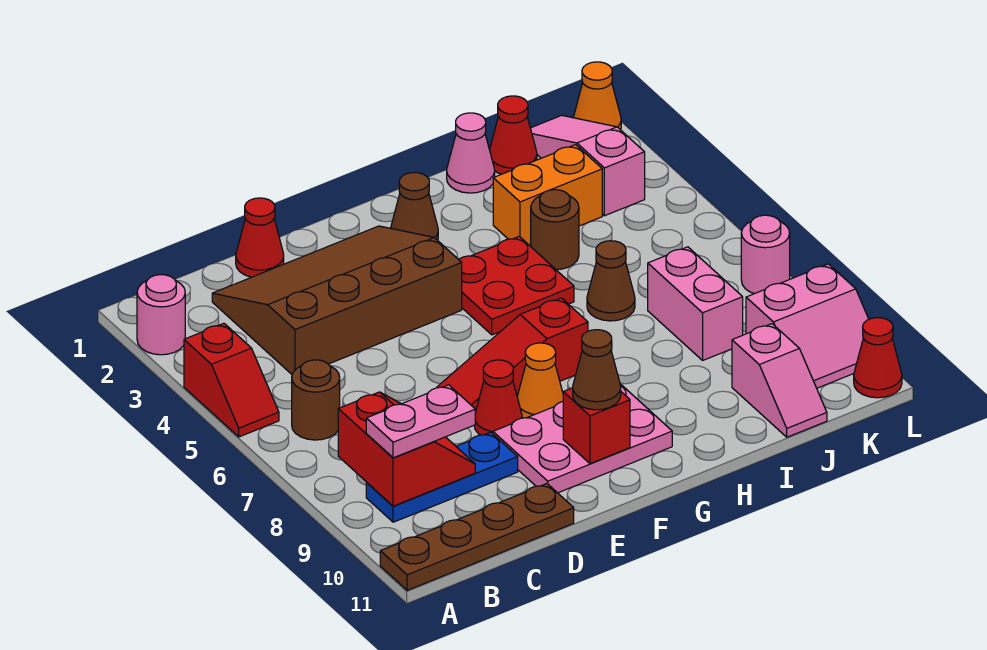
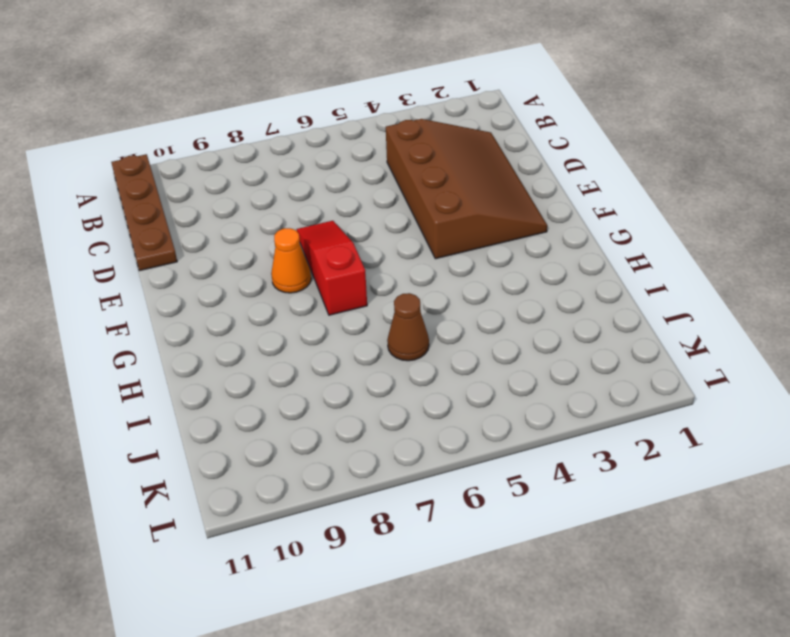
none -> pink round brick A2 level 1
none -> red slope A4:A5 level 1 top 4
none -> brown round brick B6 level 1

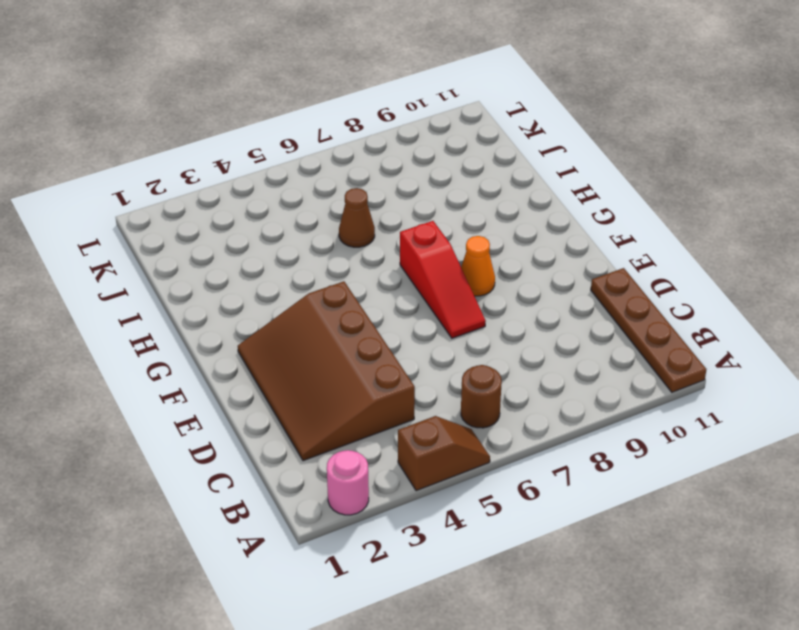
brown slope A4:A5 level 1 top 4 -> red slope A4:A5 level 1 top 4
none -> blue plate B9:D9 level 1
none -> red cone D1 level 1
none -> red cone E8 level 1

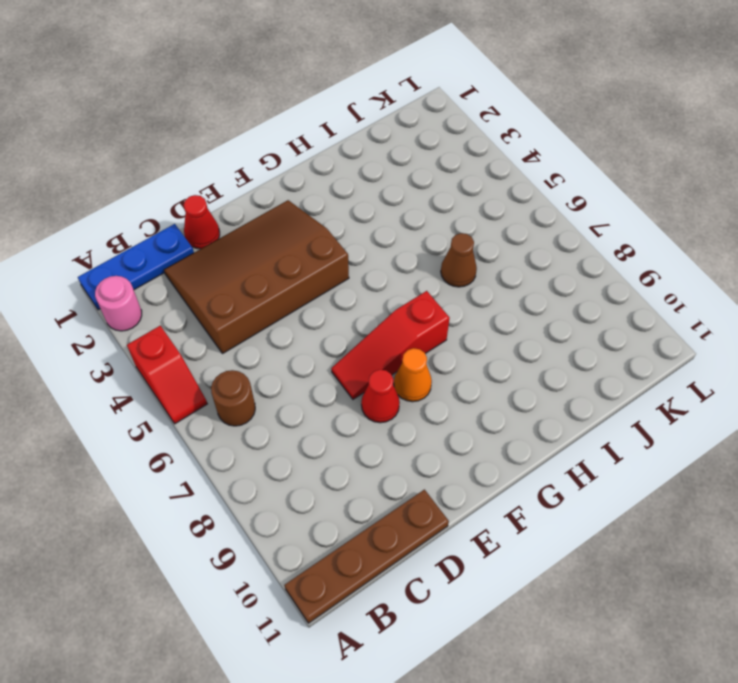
blue plate A1:C1 level 1 -> blue plate B9:D9 level 1
none -> pink plate E9:G10 level 1
none -> brown cone G2 level 1
none -> red plate G4:H5 level 1

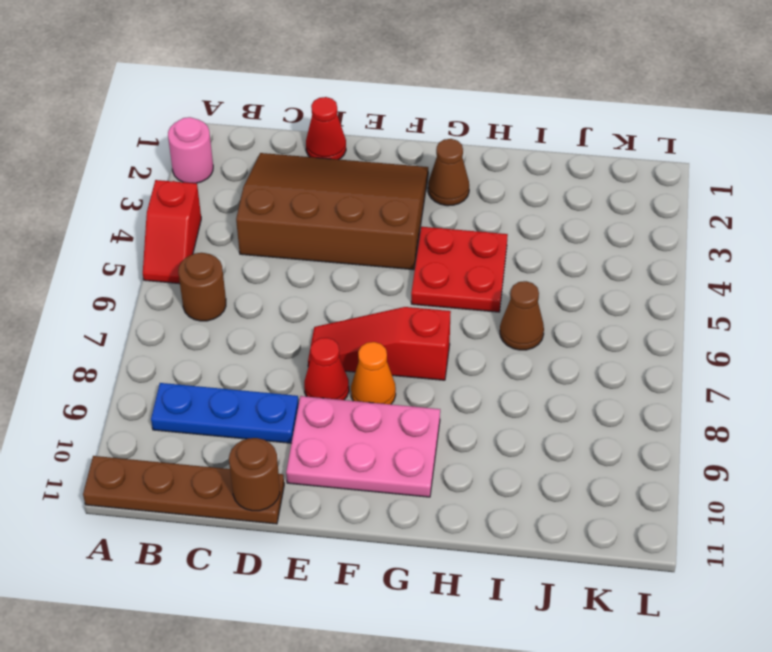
brown round brick D11 level 2 -> brown round brick I4 level 1
none -> pink cone I1 level 1
none -> orange brick I3:J3 level 1
none -> red cone J1 level 1

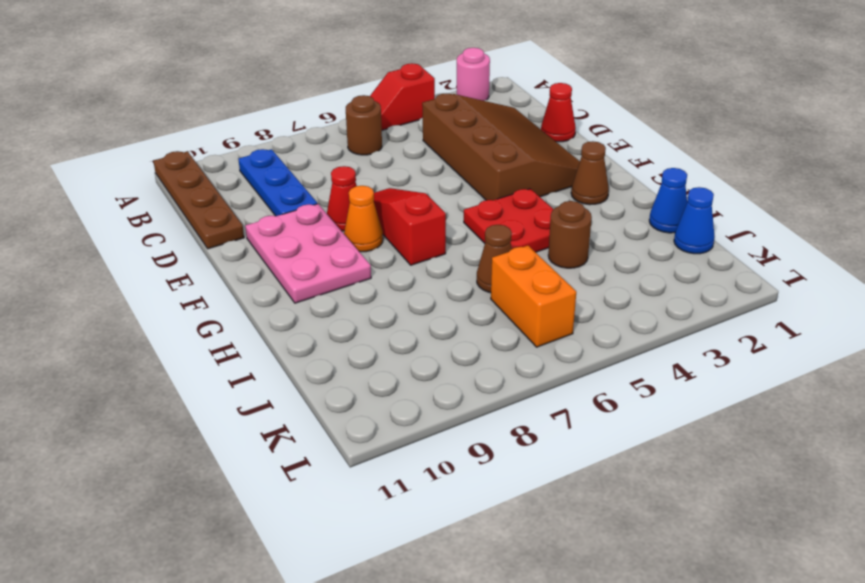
blue cone I1 level 1 -> pink cone I1 level 1
blue cone J1 level 1 -> red cone J1 level 1
orange brick J6:K6 level 1 -> orange brick I3:J3 level 1
none -> pink brick J7:J8 level 1
none -> pink slope J10:J11 level 1 top 10
none -> pink slope K1:K3 level 1 top 3

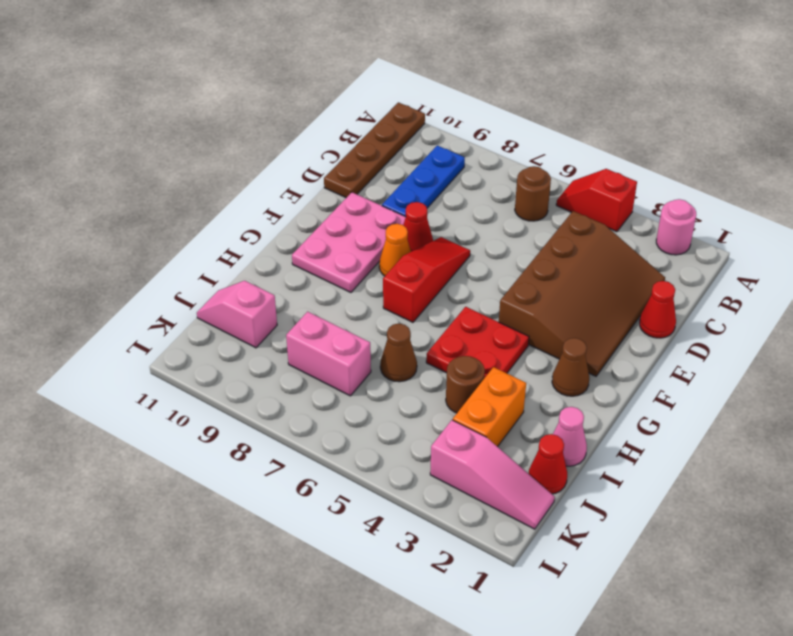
none -> pink slope K9:L10 level 1 top 9
none -> orange cone L1 level 1
none -> pink round brick L7 level 1

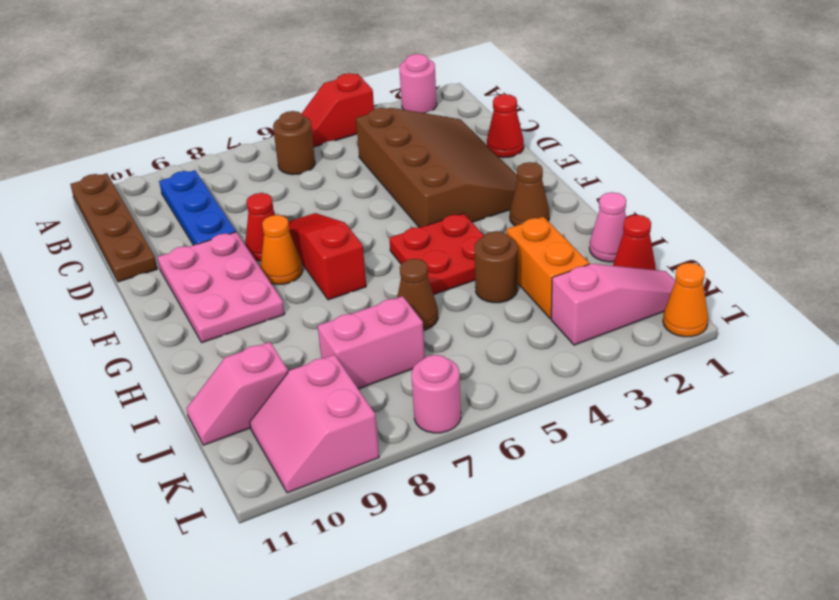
none -> red cone L11 level 1
none -> red slope B8:C9 level 2 top B
none -> red brick F10 level 2

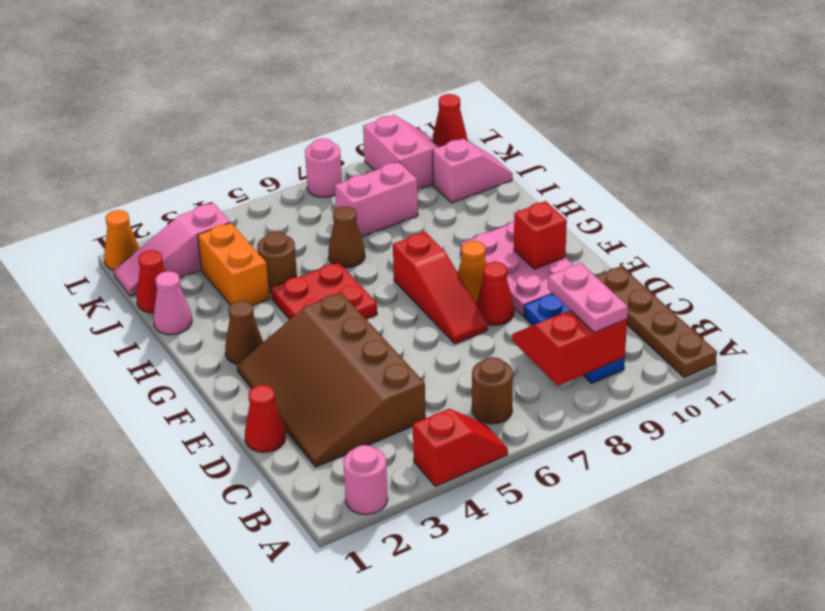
none -> brown cone F10 level 3

